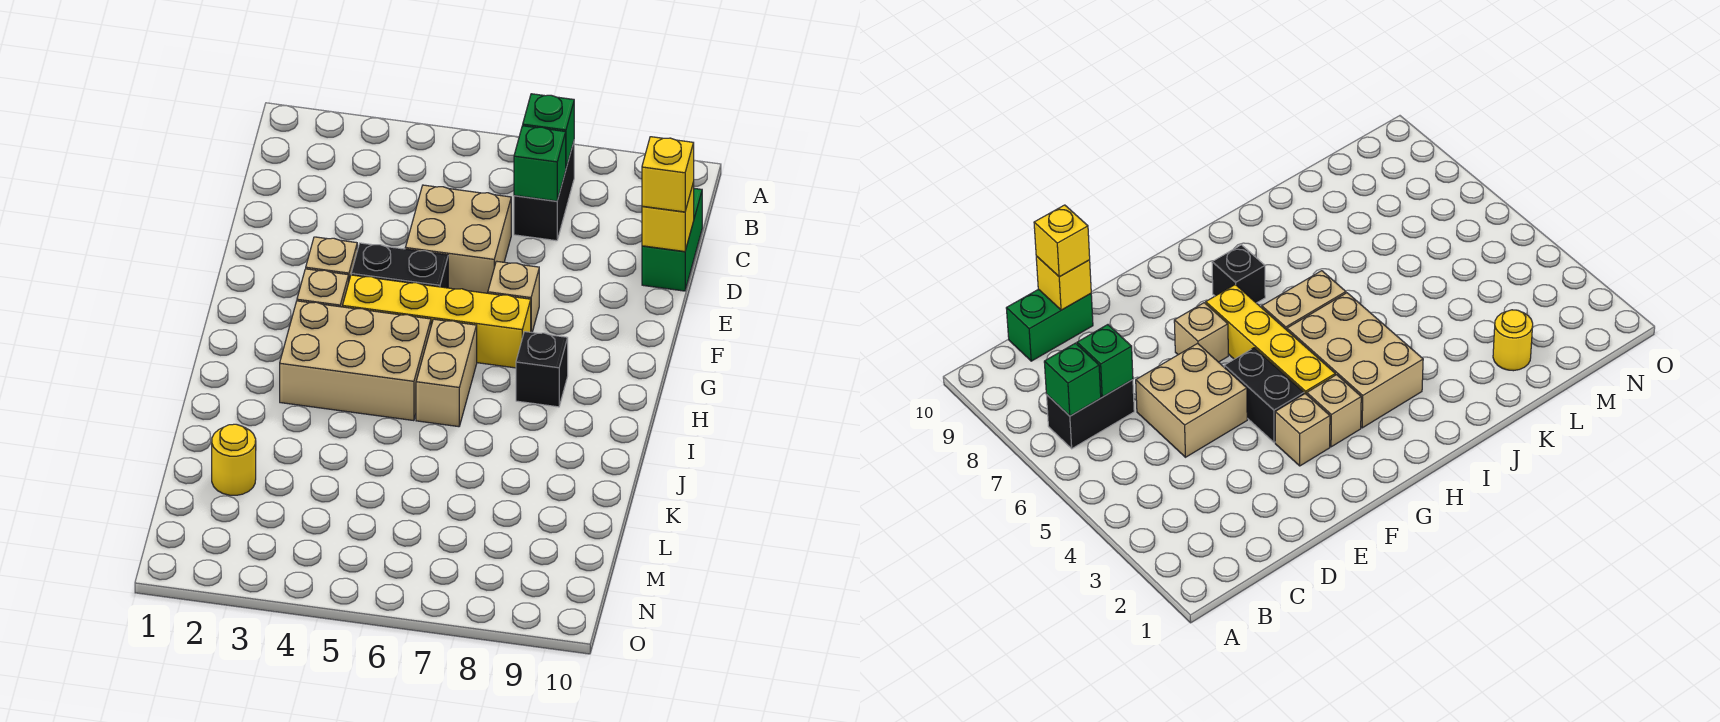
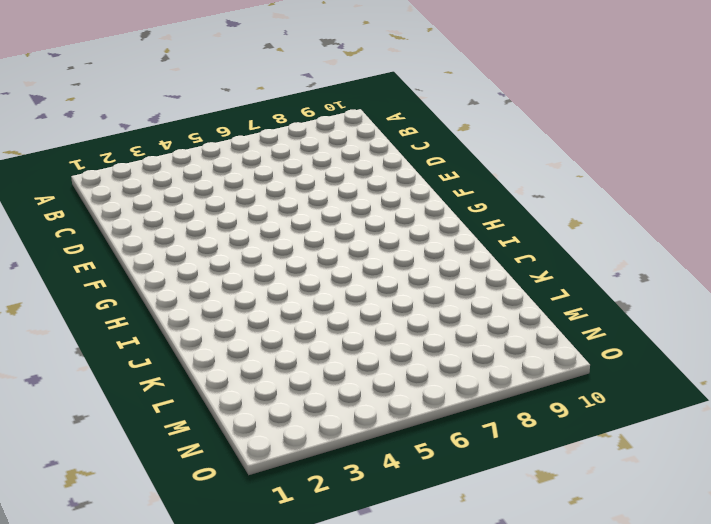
none -> black brick B7:C7 level 1
none -> green brick C10:D10 level 1
none -> tan brick D5:E6 level 1

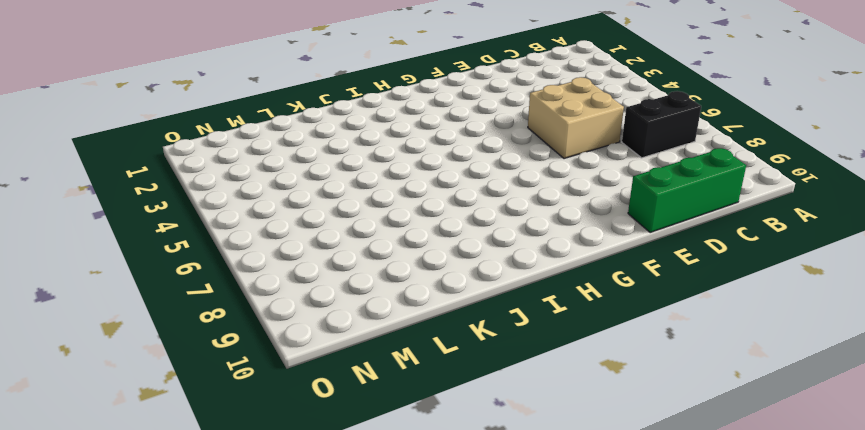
green brick C10:E10 level 1 -> green brick C10:D10 level 1
none -> tan brick F3 level 1
none -> black brick F4:F5 level 1
none -> tan brick F7 level 1

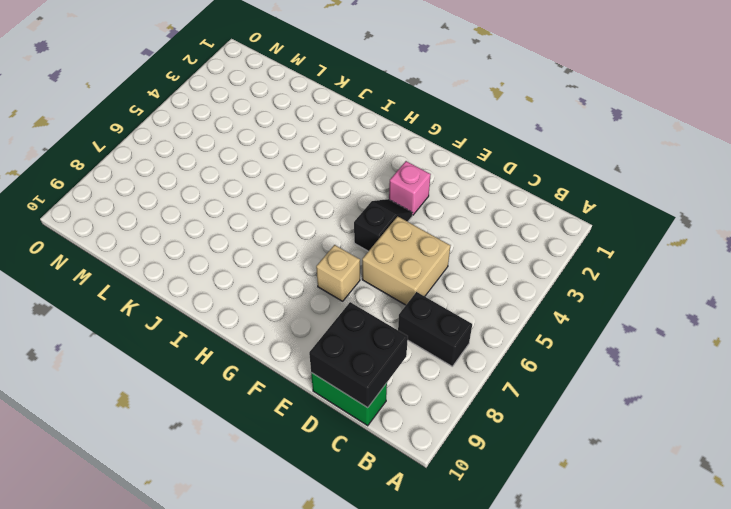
black brick C9:D10 level 2 -> yellow brick D10 level 2
pink brick F3 level 1 -> tan brick F3 level 1
black slope F4:F5 level 1 top 5 -> black brick F4:F5 level 1
none -> tan brick G3 level 1
none -> yellow brick G4:G7 level 1
none -> tan brick H3:I5 level 1

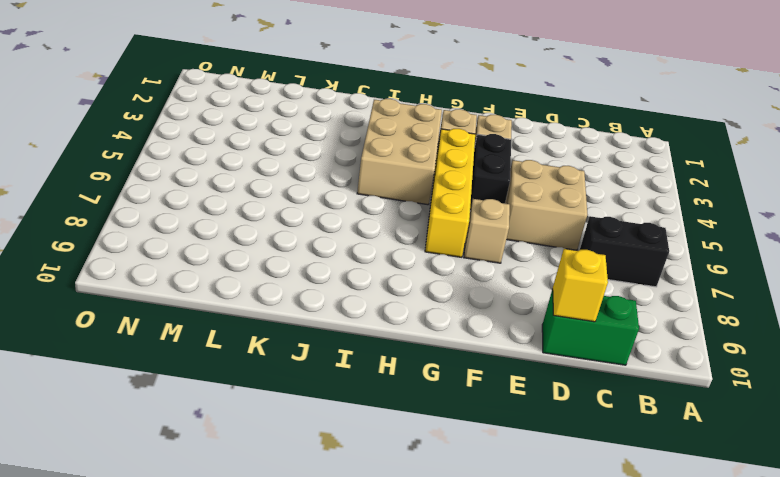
none -> tan brick H6:I6 level 1
none -> black brick H8 level 1
none -> yellow round brick L2 level 1

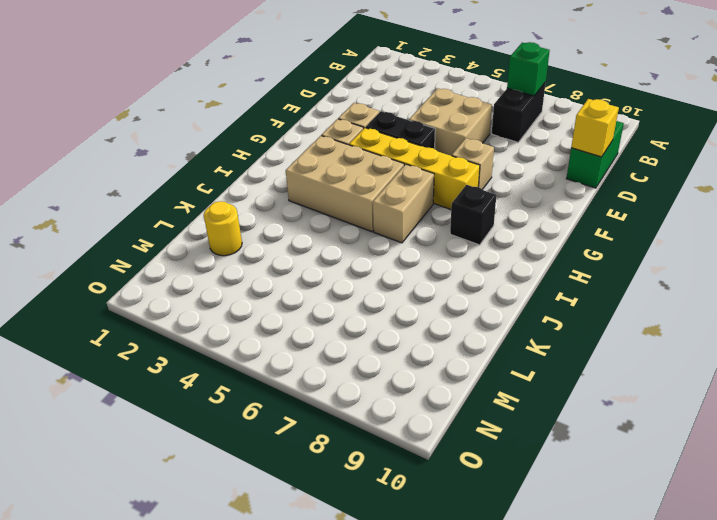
none -> green brick C7 level 2
none -> yellow brick D10 level 3

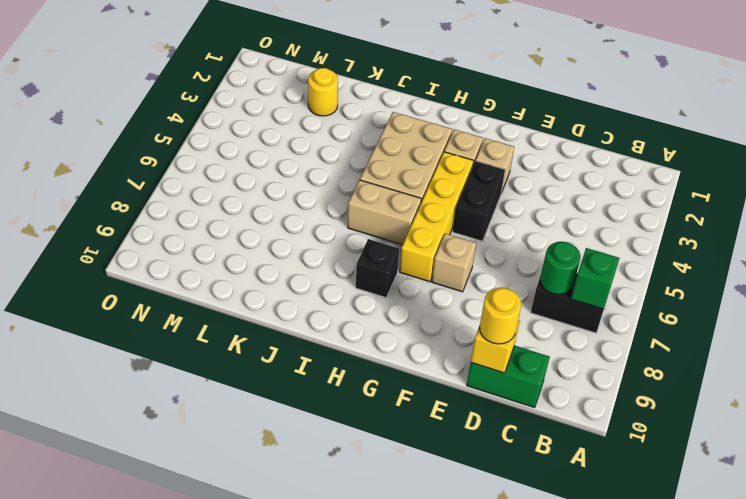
green round brick C7 level 2 -> green brick C7 level 2
yellow round brick D10 level 3 -> yellow brick D10 level 3
none -> tan brick D5:E6 level 1

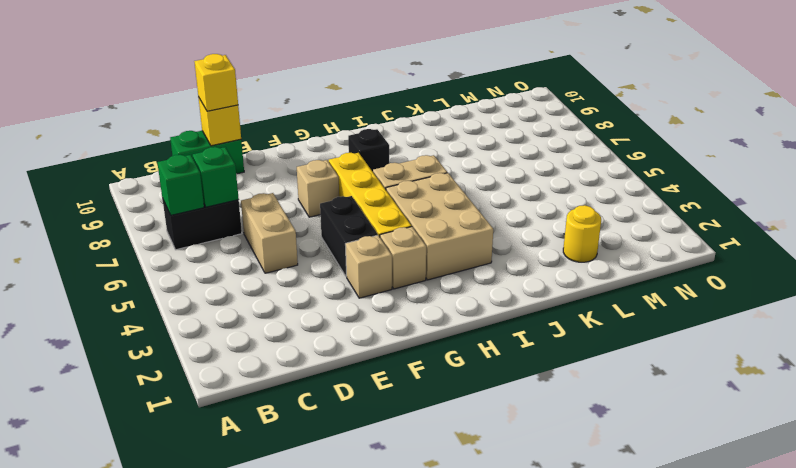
tan brick D5:D6 level 1 -> tan brick D5:E6 level 1

